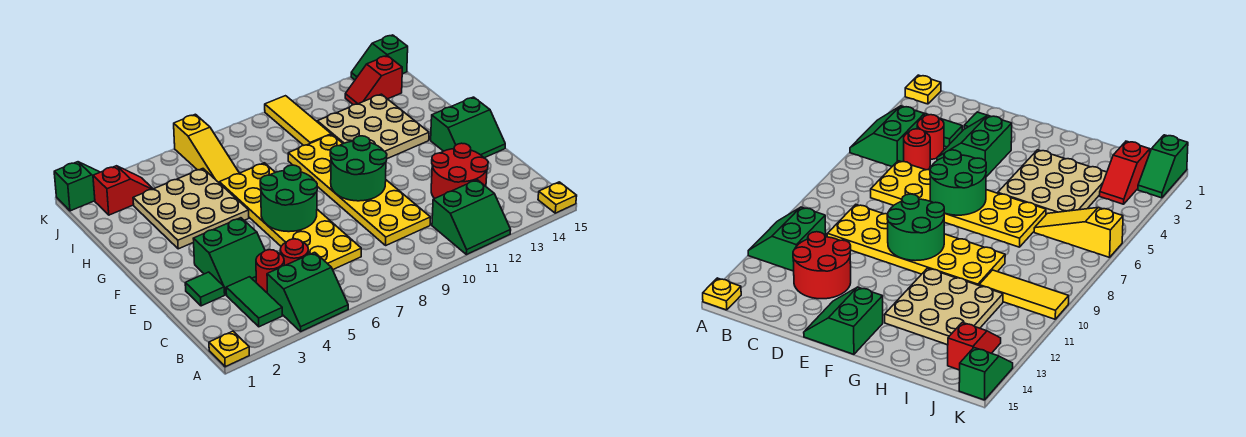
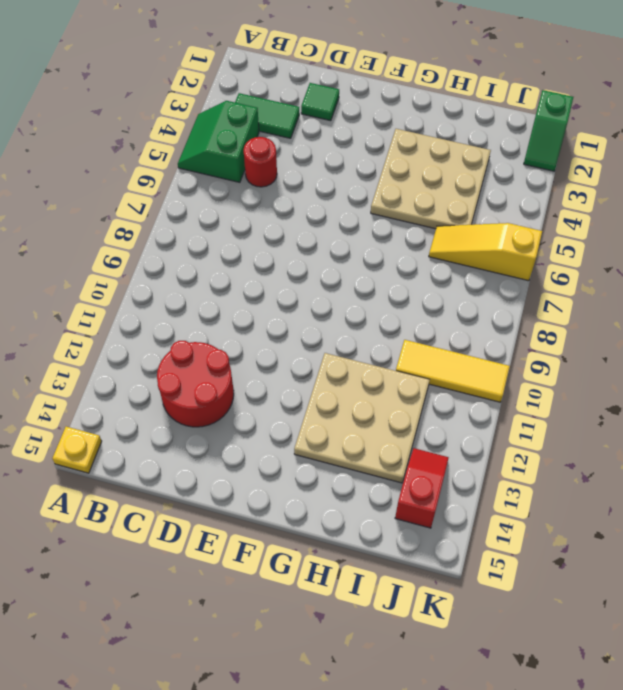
none -> yellow plate A1 level 1
none -> green slope A11:B12 level 1 top B
none -> red round brick C4 level 1

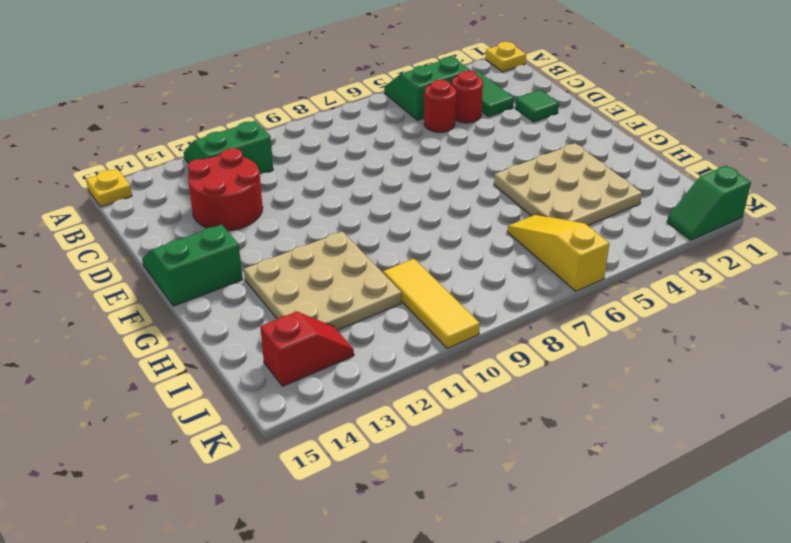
none -> yellow plate C6:H7 level 1
none -> yellow plate C9:H10 level 1
none -> green slope D3:E4 level 1 top E

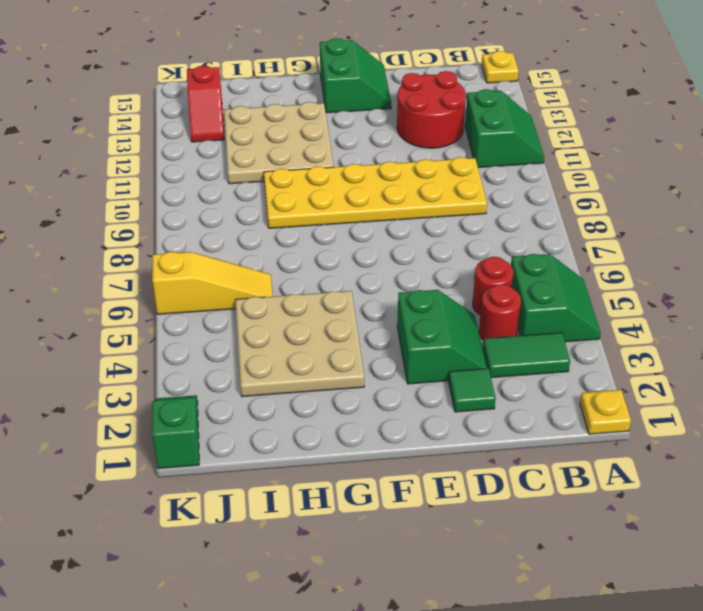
none -> yellow plate C6:H7 level 1
none -> yellow tile I10:K10 level 1
none -> red slope J2:J3 level 1 top 2

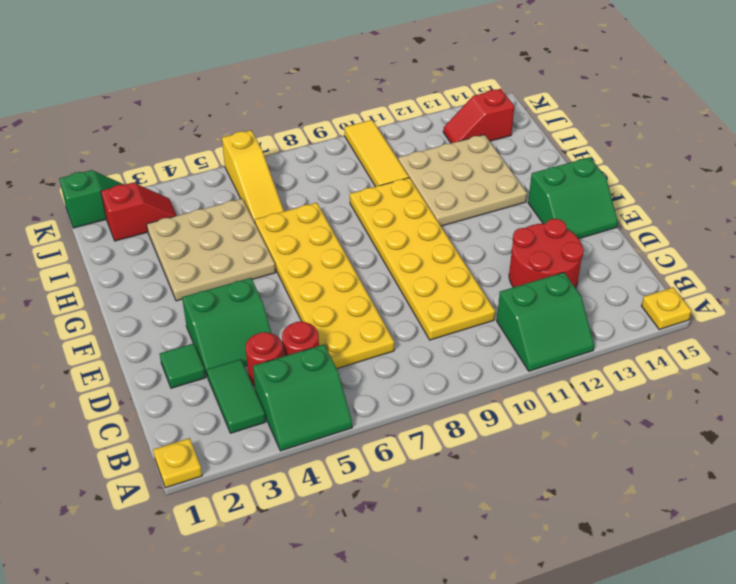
none -> green slope K14:K15 level 1 top 15
none -> green round brick E6:F7 level 2
none -> green round brick E9:F10 level 2

